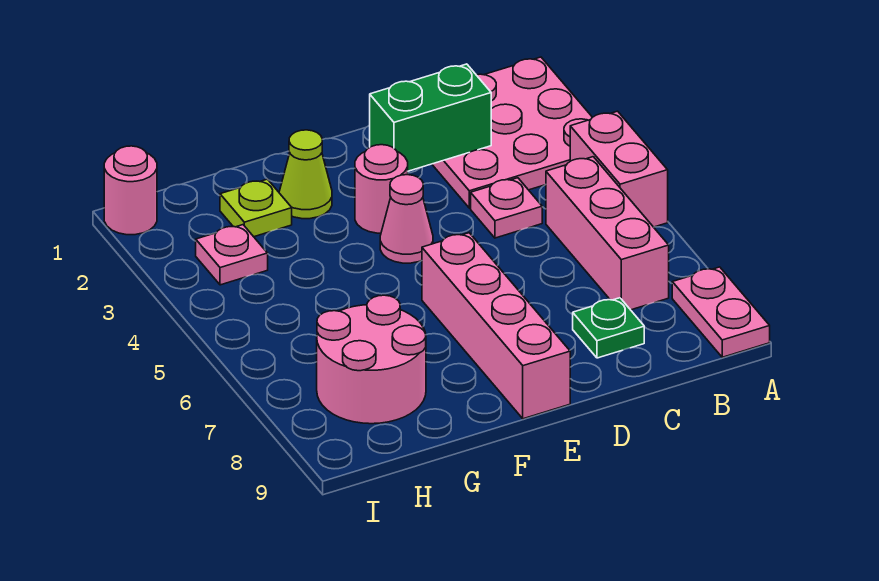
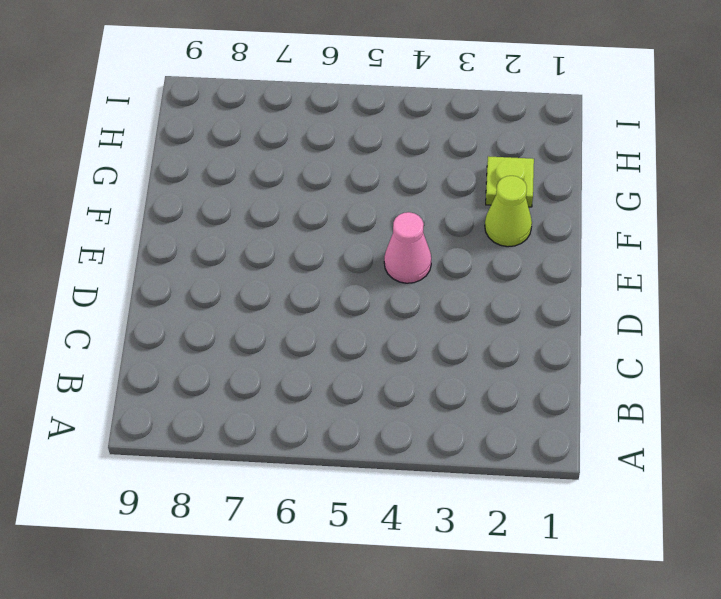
none -> pink plate A1:C3 level 1
none -> pink brick A4:A5 level 1
none -> pink plate A8:A9 level 1

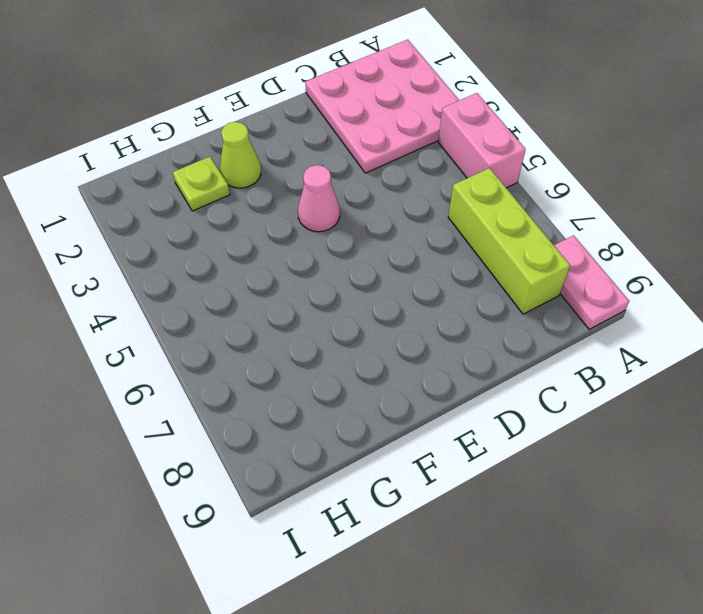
lime brick B6:B8 level 1 -> pink brick B5:B7 level 1
none -> pink plate C4 level 1
none -> green plate C8 level 1
none -> pink round brick E3 level 1

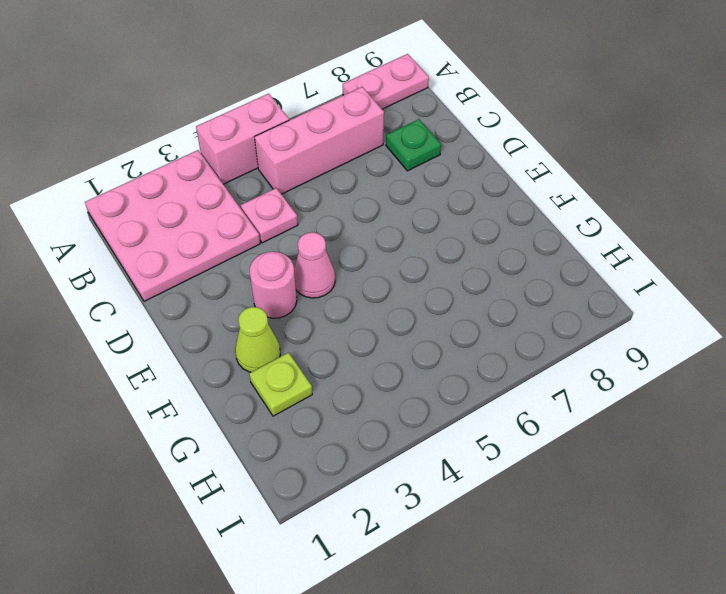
none -> pink brick E6:E9 level 1
none -> pink round brick G7:H8 level 1
none -> pink plate H3 level 1

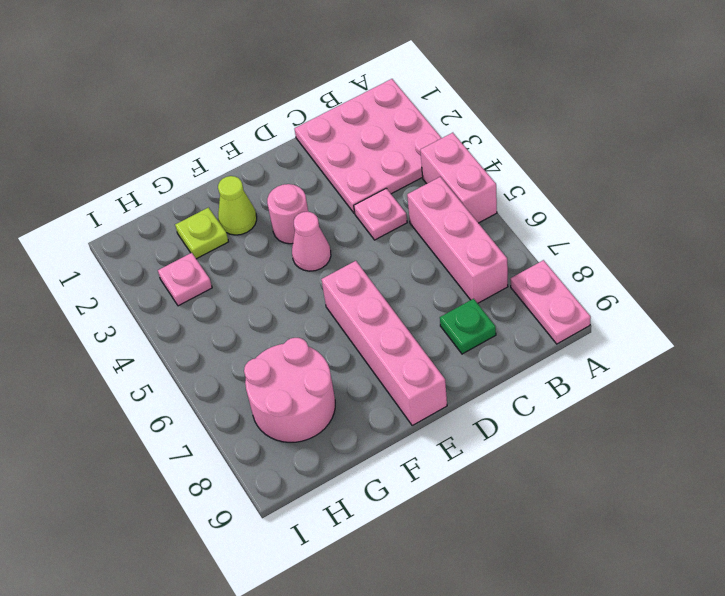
none -> pink round brick I1 level 1
none -> green brick C2:D2 level 2

